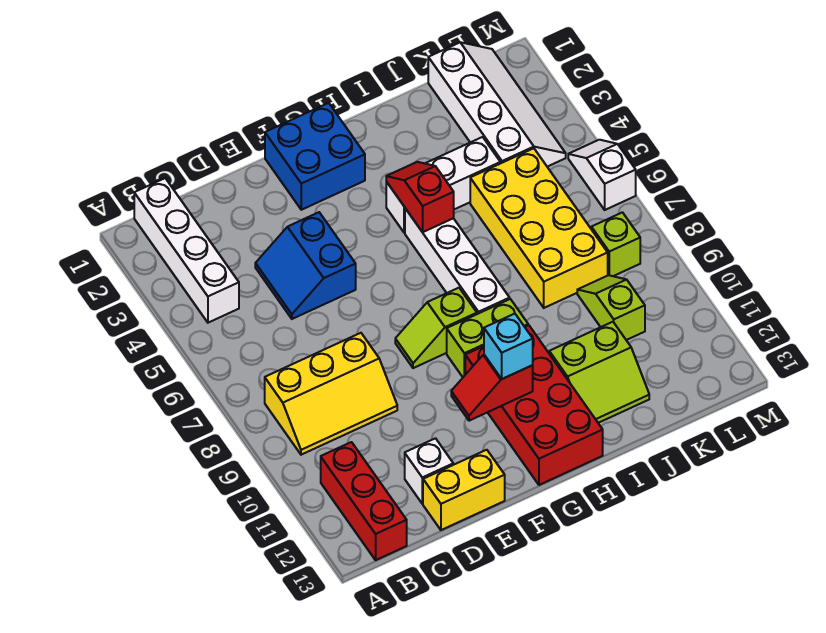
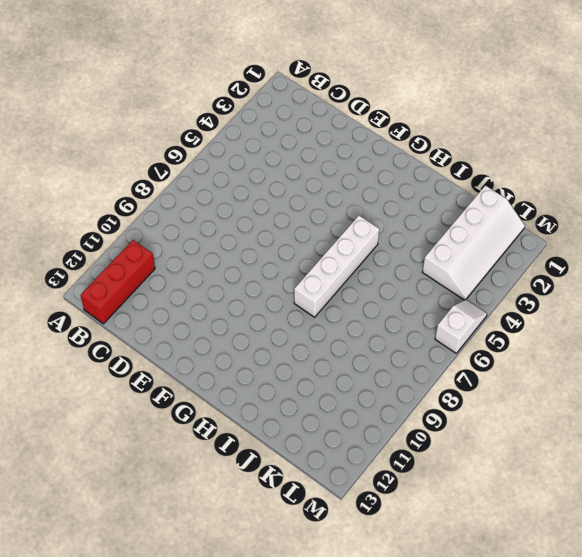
none -> white brick B1:B4 level 1
none -> yellow slope B8:D9 level 1 top 8
none -> blue slope D4:E5 level 1 top E

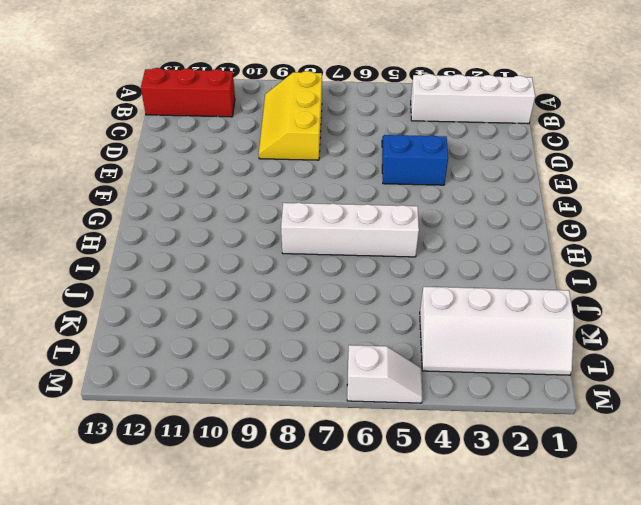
none -> white brick D12 level 1
none -> yellow brick D13:E13 level 1
none -> blue brick F1:G2 level 1

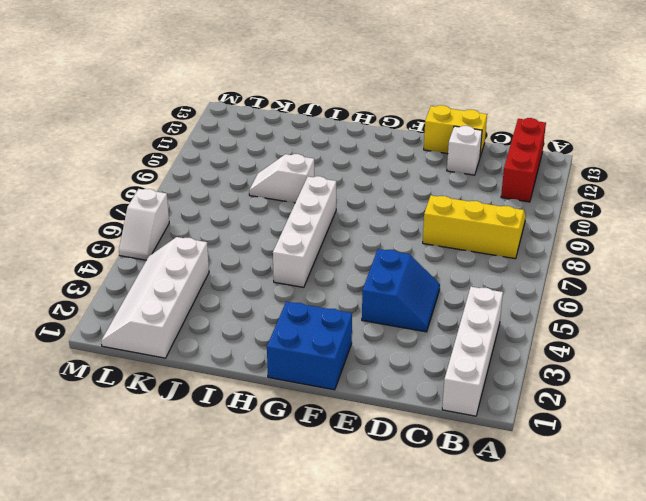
white slope I9:J9 level 1 top I -> none
none -> lime slope F8:G8 level 1 top G
none -> lime brick G9:H9 level 1
none -> red brick G10:H13 level 1

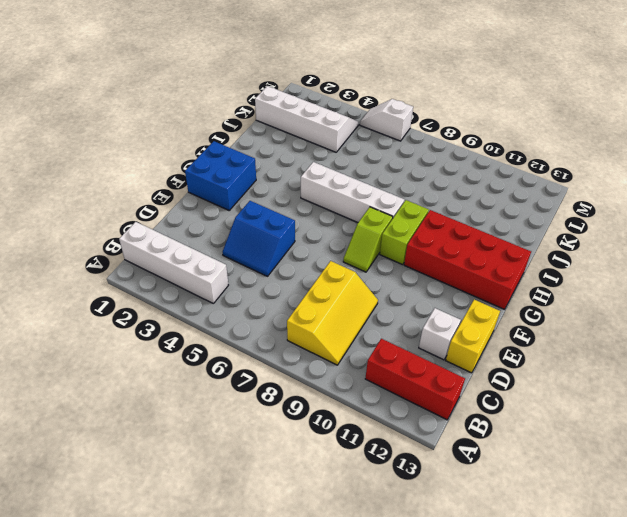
none -> white brick H4:J4 level 1
none -> lime slope I11:J12 level 1 top 11
none -> yellow brick J5:K8 level 1

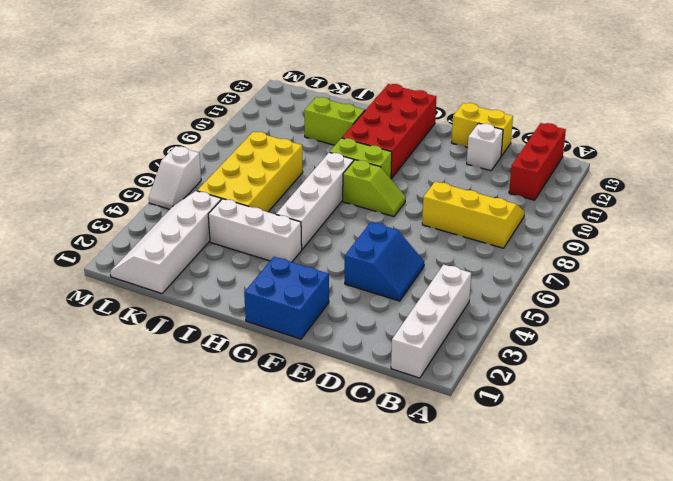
none -> lime slope K9:K10 level 1 top 10
none -> lime brick L8 level 1
none -> red slope F11:G11 level 2 top G

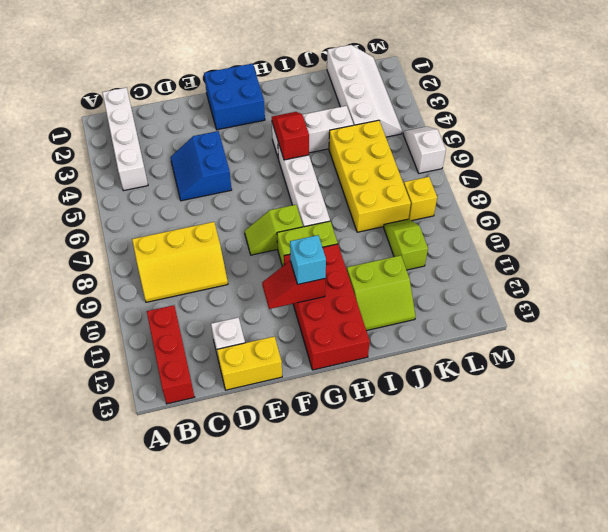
yellow brick L8 level 1 -> lime brick L8 level 1

